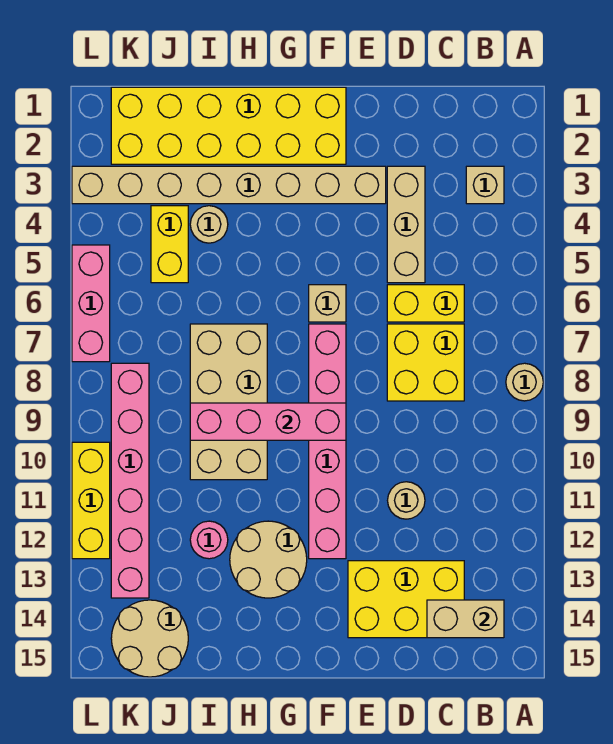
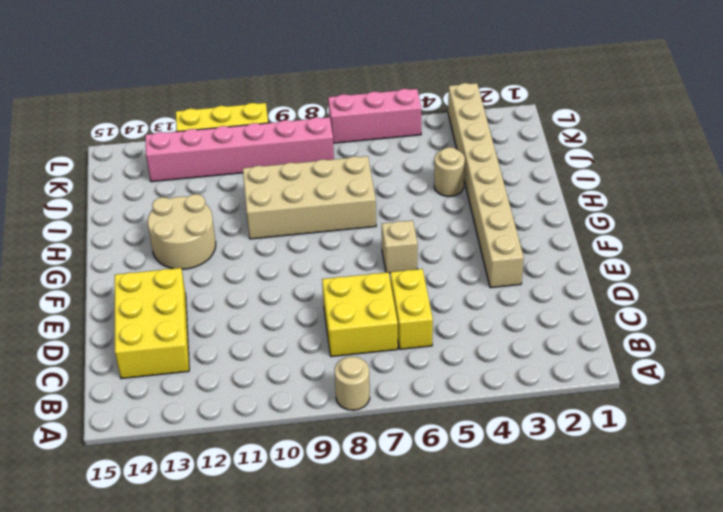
none -> tan brick B3 level 1
none -> tan brick D3:D5 level 1
none -> tan round brick D11 level 1

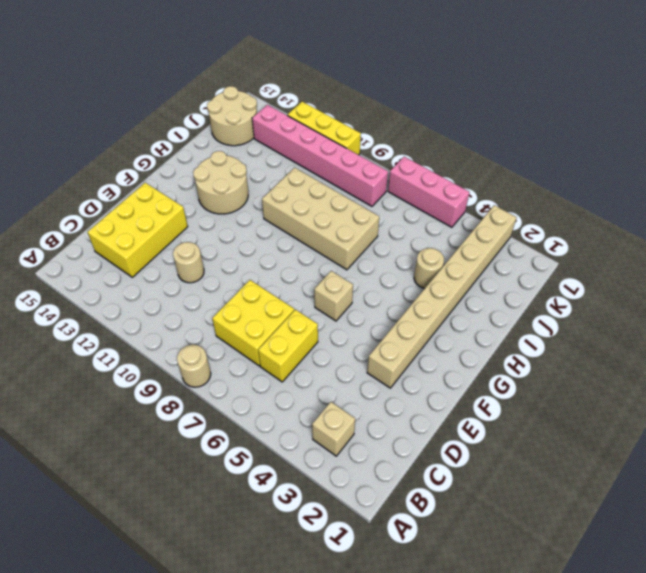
none -> tan brick D3:D5 level 1
none -> yellow brick F1:K2 level 1
none -> pink brick F7:F12 level 1

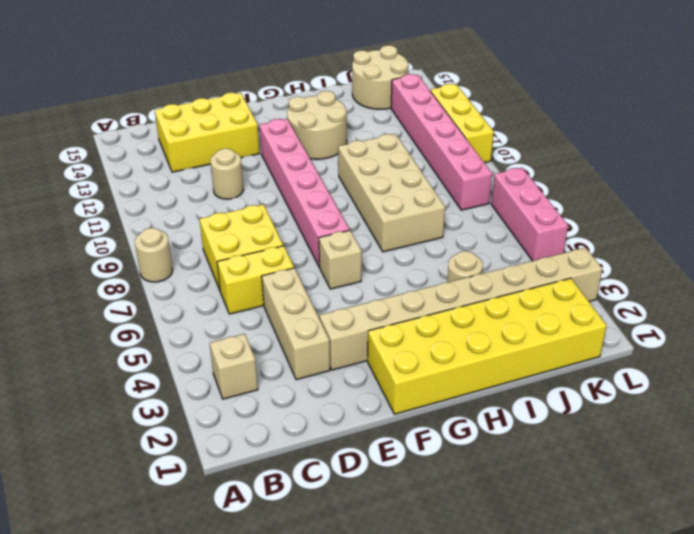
none -> pink round brick I12 level 1
none -> yellow brick J4:J5 level 1
none -> tan brick B14:C14 level 2

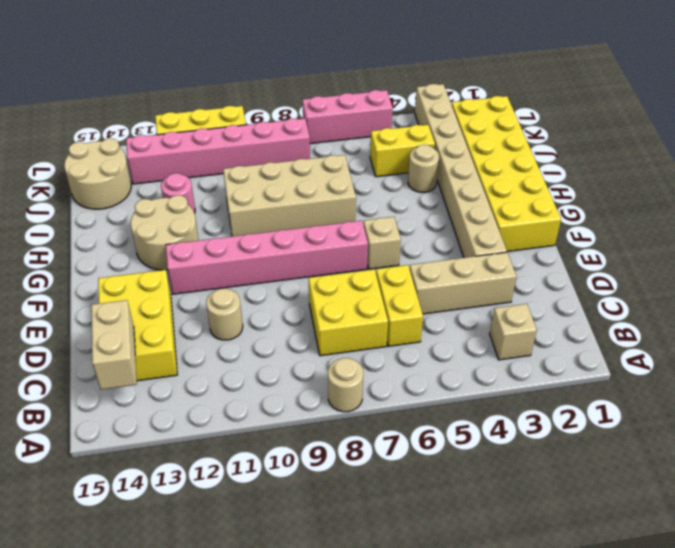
none -> pink brick F9:I9 level 2

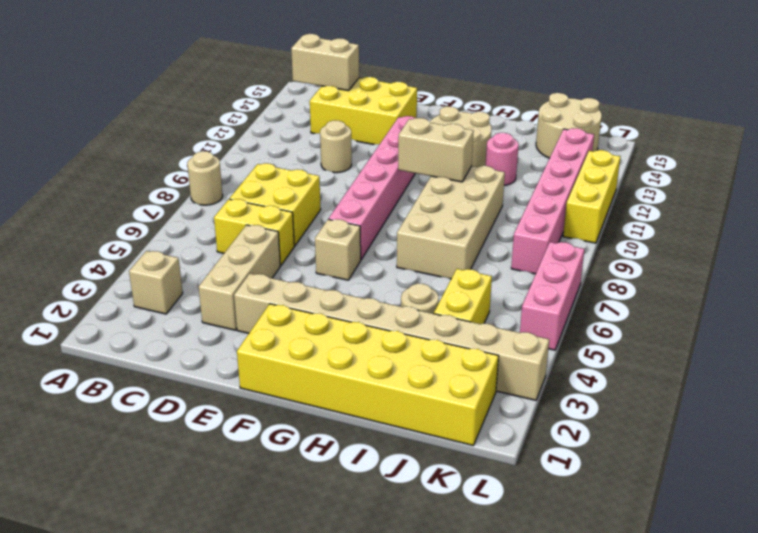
tan brick G10:H10 level 2 -> none
none -> pink brick F9:I9 level 2

